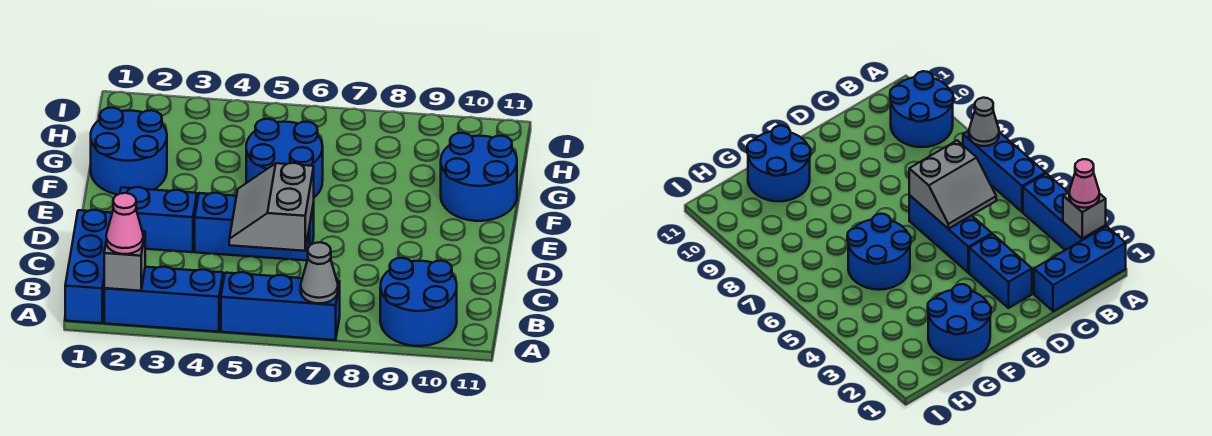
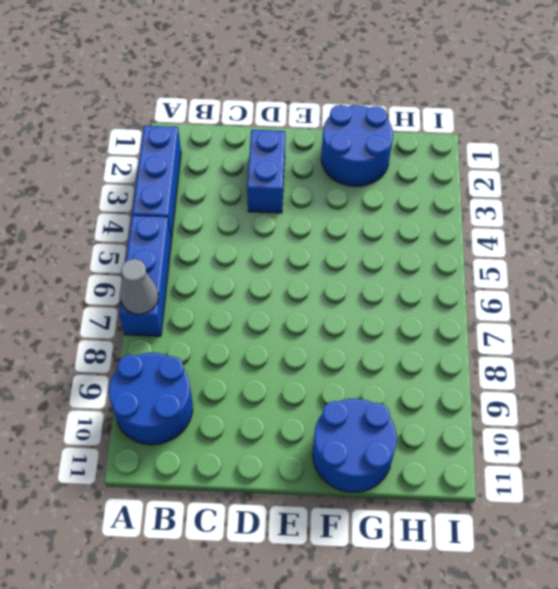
none -> blue brick A1:C1 level 1
none -> blue brick D4:D6 level 1
none -> blue round brick F5:G6 level 1

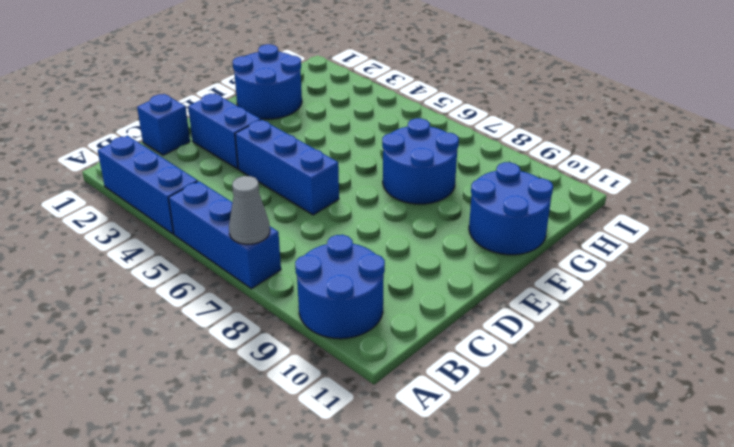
blue brick C1 level 1 -> blue brick A1:C1 level 1
blue round brick F7:G8 level 1 -> blue round brick F5:G6 level 1
none -> grey brick A2 level 2
none -> grey slope C5:D6 level 2 top 6
none -> pink cone A2 level 3

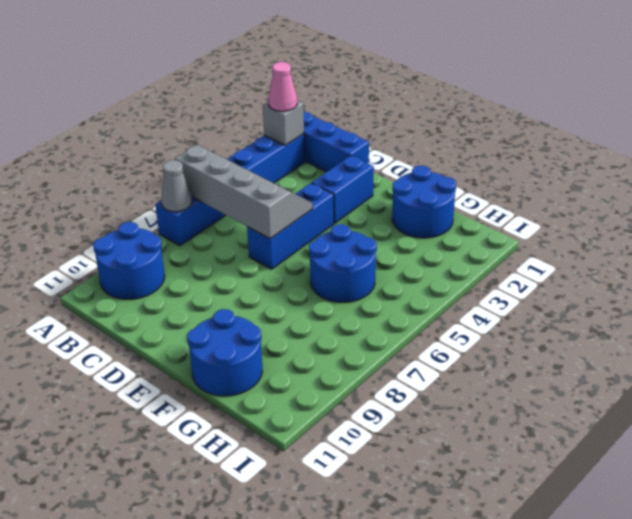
grey slope A5:D6 level 2 top 6 -> grey slope C5:D6 level 2 top 6

